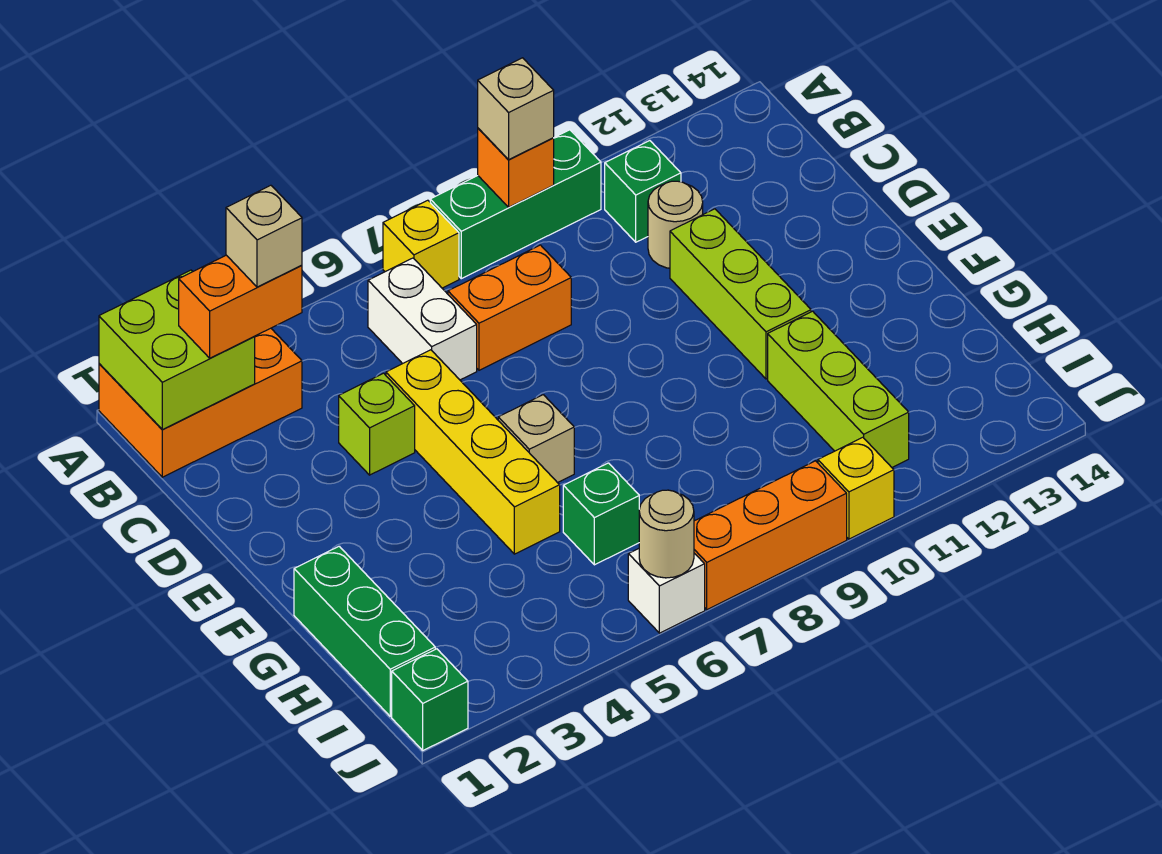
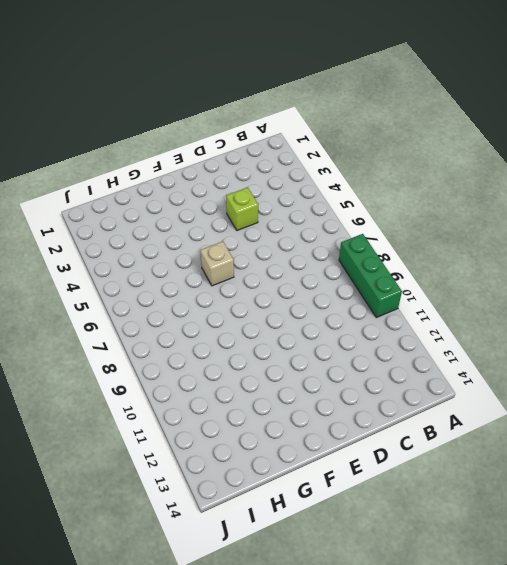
none -> orange brick A1:B3 level 1
none -> yellow brick A7 level 1
none -> white brick B6:C6 level 1

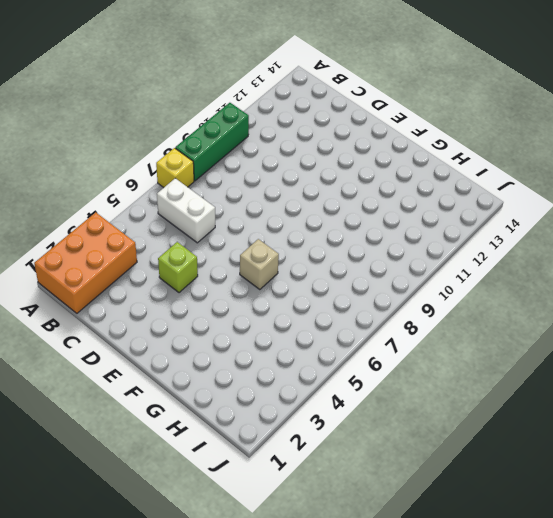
none -> green brick B11 level 1
none -> orange brick C7:C8 level 1
none -> tan round brick C11 level 1

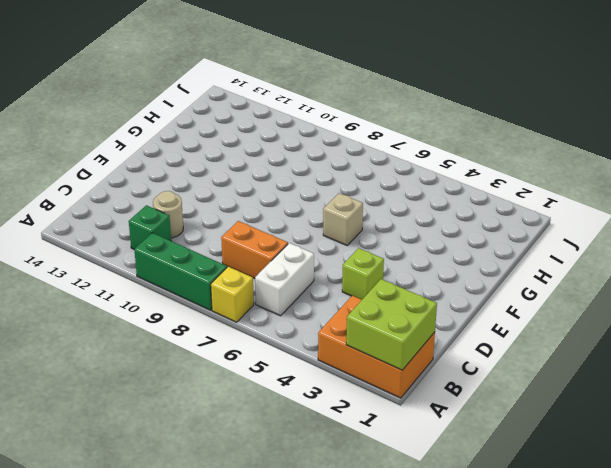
none -> yellow brick D5:G5 level 1
none -> lime brick D11:F11 level 1
none -> green brick G1:I1 level 1

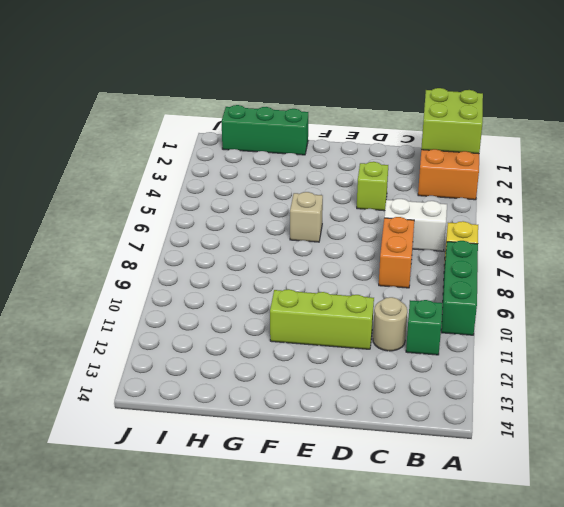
none -> yellow brick D5:G5 level 1
none -> lime brick G11:I11 level 1
none -> green brick H6 level 1

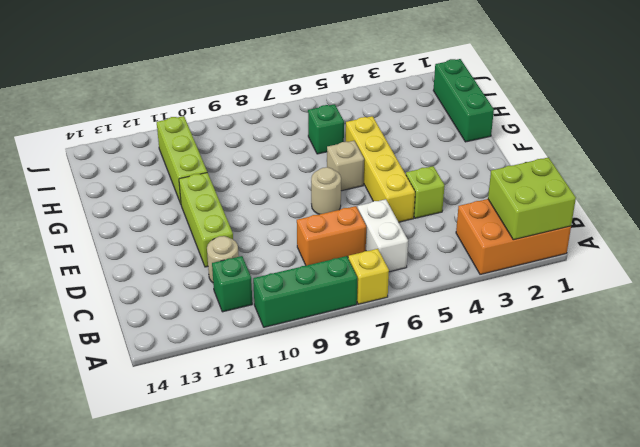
tan round brick E7 level 1 -> tan round brick J6 level 2
none -> green brick J1 level 1
none -> white brick J6 level 1
none -> orange brick J7:J9 level 1

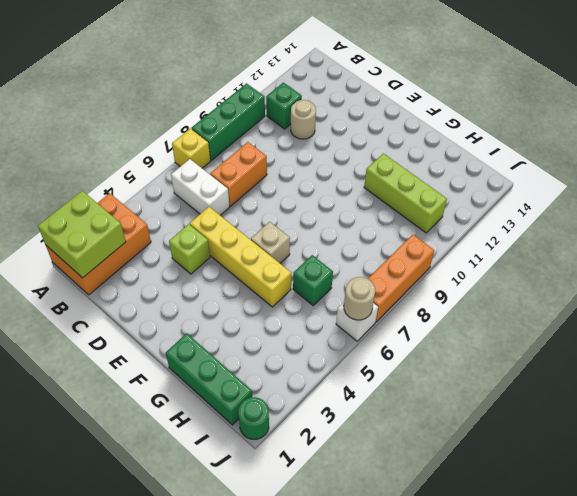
green round brick J1 level 1 -> green brick J1 level 1
none -> lime brick D11:F11 level 1
none -> yellow brick J10 level 1
none -> orange brick A9 level 2

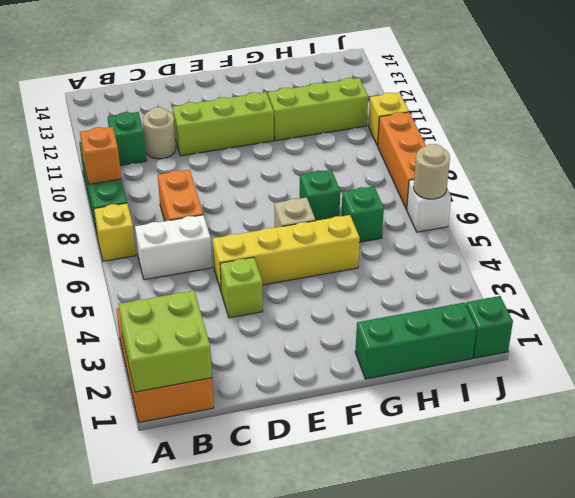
green brick G7 level 1 -> none
none -> tan brick A9 level 3
none -> orange brick B2:B3 level 3
none -> tan brick B3 level 4

